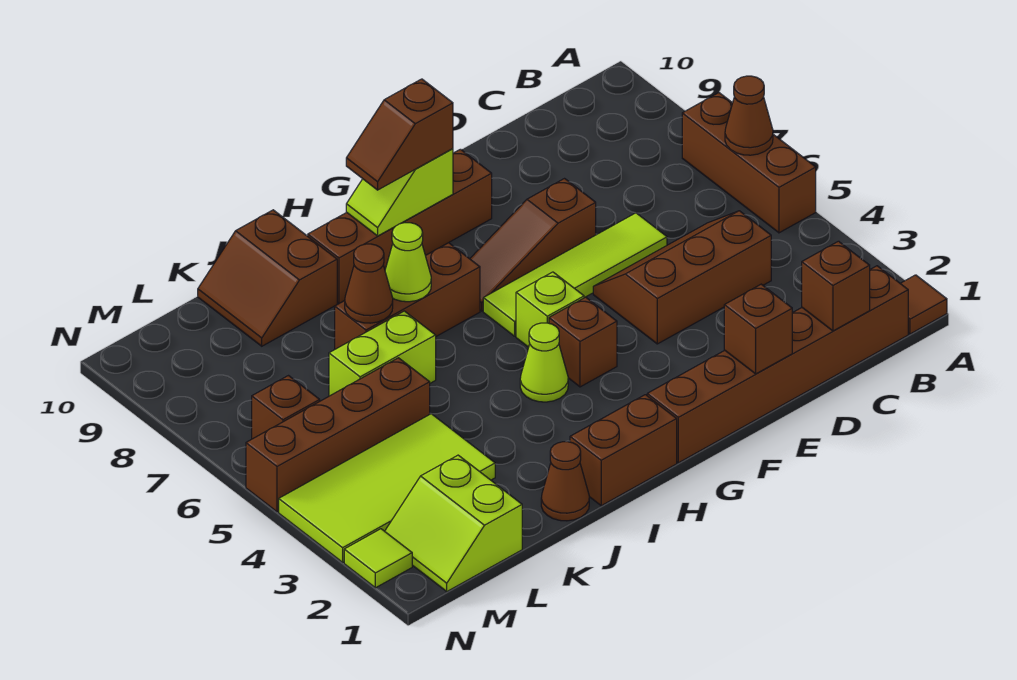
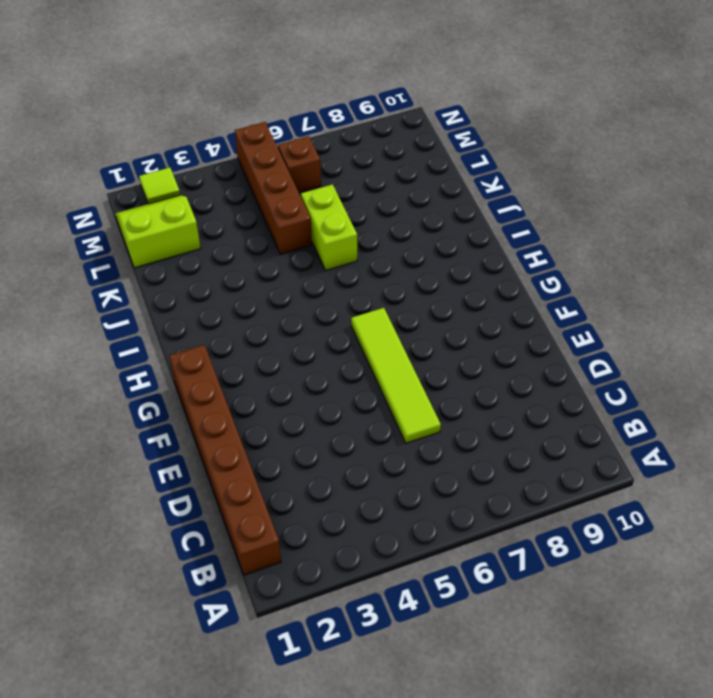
none -> brown tile A1 level 1
none -> brown brick A5:A7 level 1
none -> brown slope C4:E5 level 1 top 4

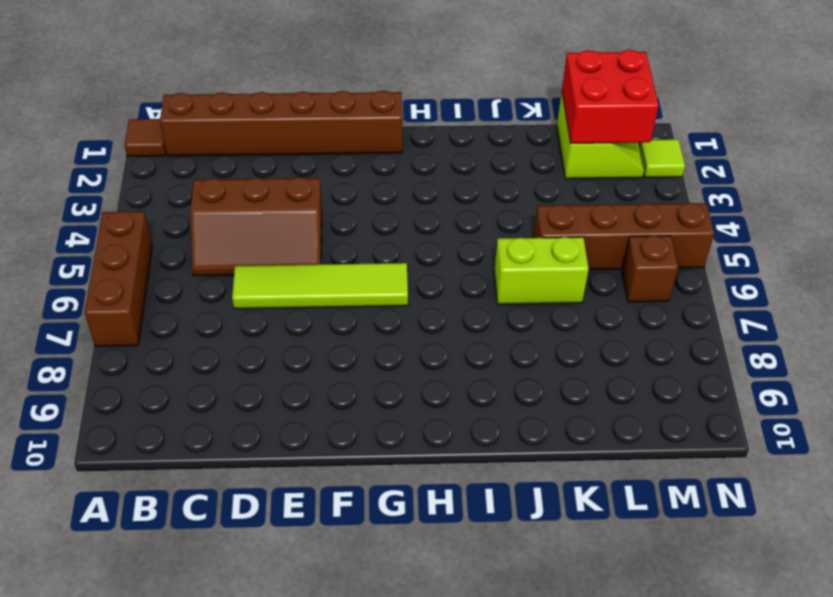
red brick L1:M2 level 2 -> none
none -> brown slope E7:G7 level 1 top E
none -> brown brick F9:I9 level 1
none -> brown brick G4 level 1

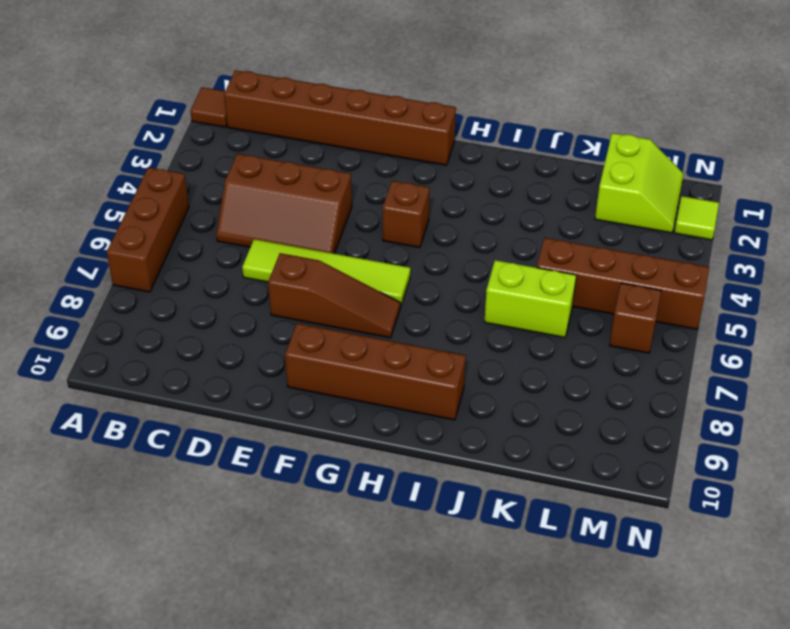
none -> lime brick G5 level 1
none -> brown brick H1:I1 level 1
none -> lime cone H4 level 1

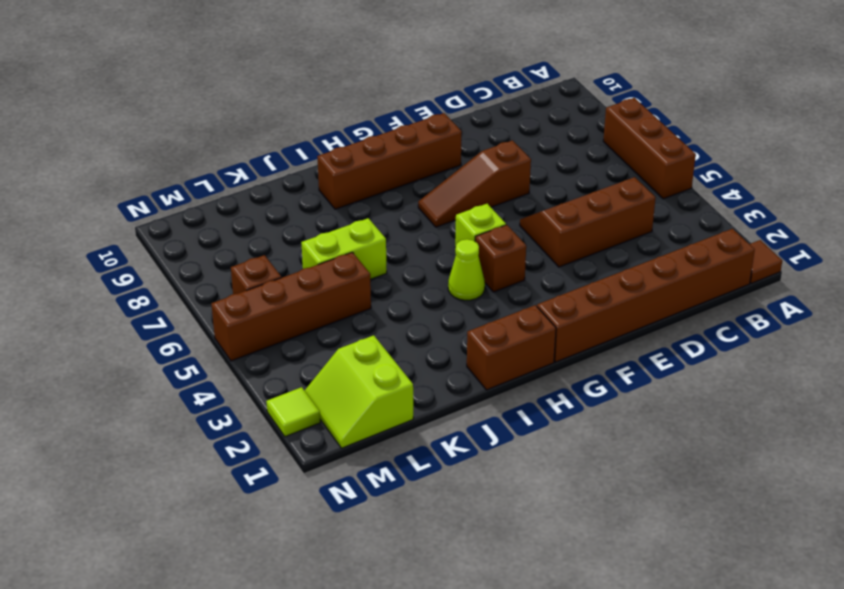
none -> lime tile D6:G6 level 1
none -> brown brick H7:J7 level 1
none -> brown cone J1 level 1

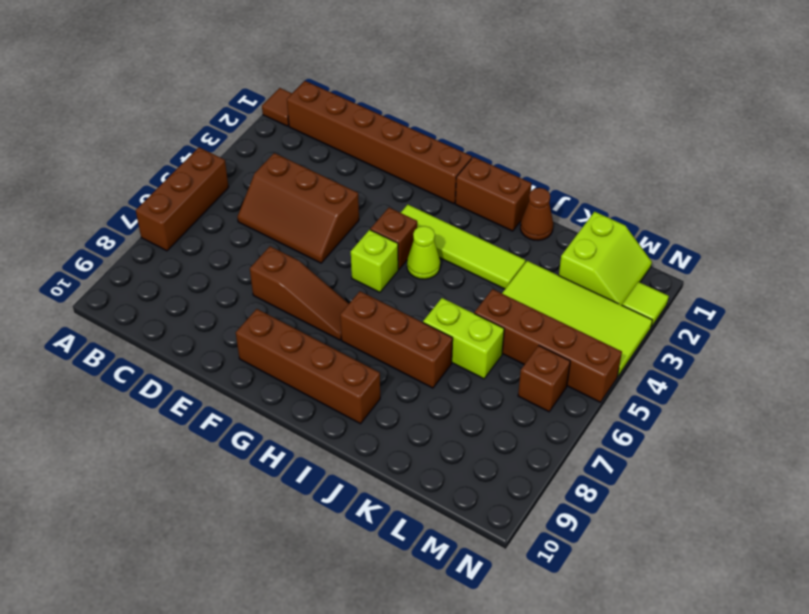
lime tile G3:J3 level 1 -> lime tile D6:G6 level 1
none -> brown slope J9:K10 level 1 top J
none -> brown cone A6 level 2
none -> brown brick C1 level 2

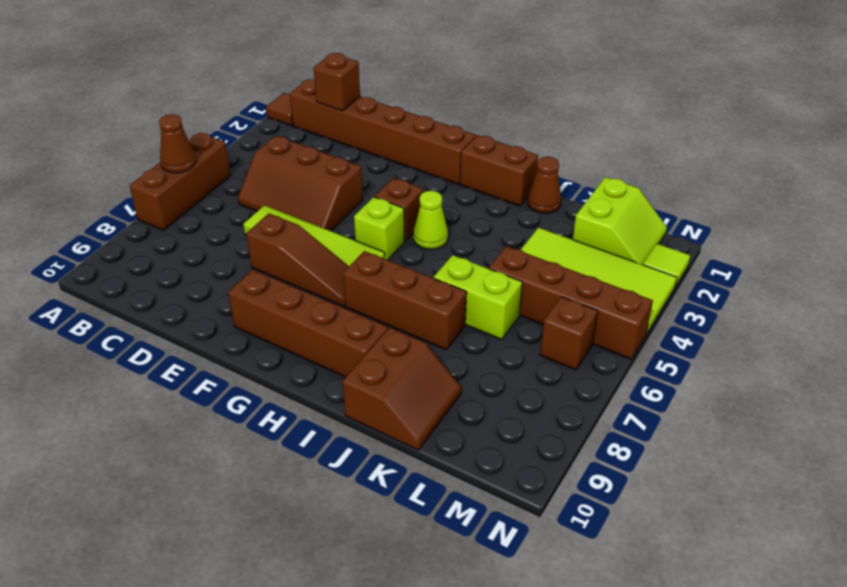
none -> brown brick E1 level 2
none -> lime slope G9:H9 level 2 top G
none -> lime cone I7 level 2

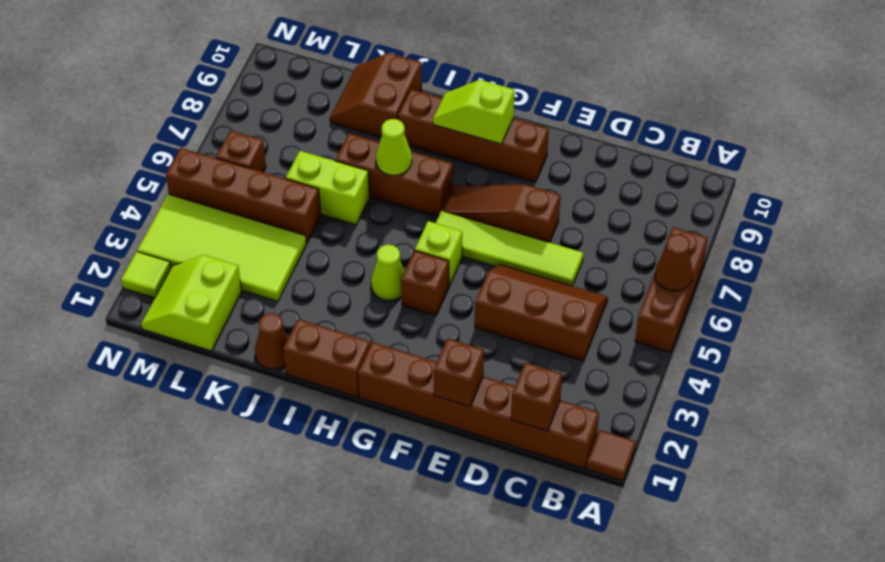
none -> brown cone J7 level 2
none -> brown slope G9:H9 level 3 top G

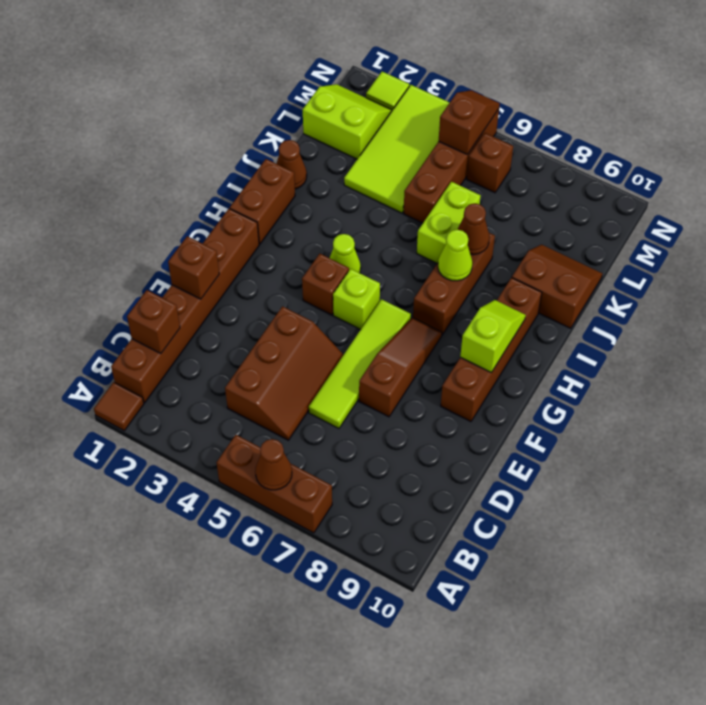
brown slope M5:N5 level 2 top M -> brown slope G9:H9 level 3 top G

